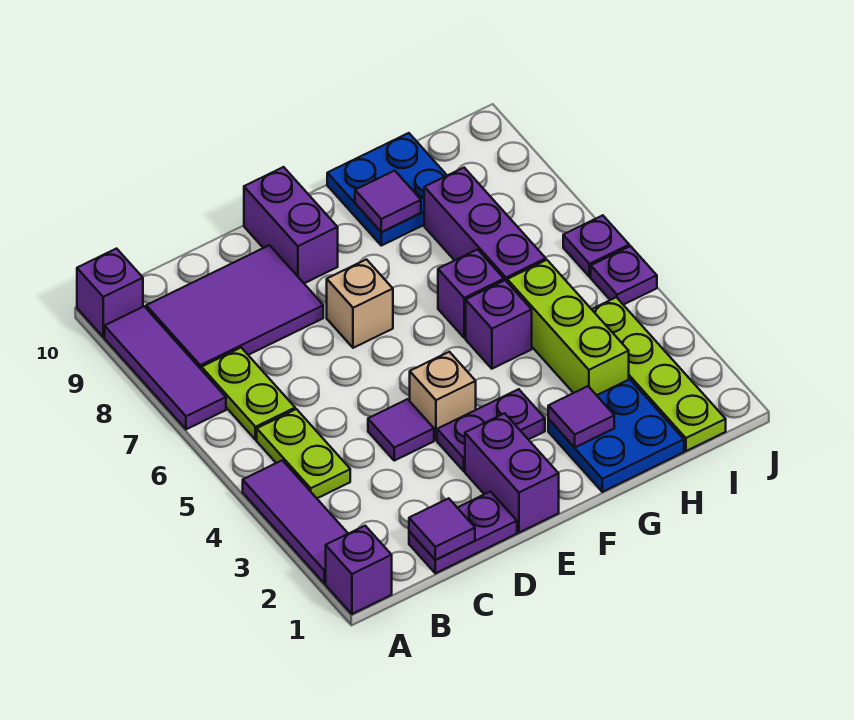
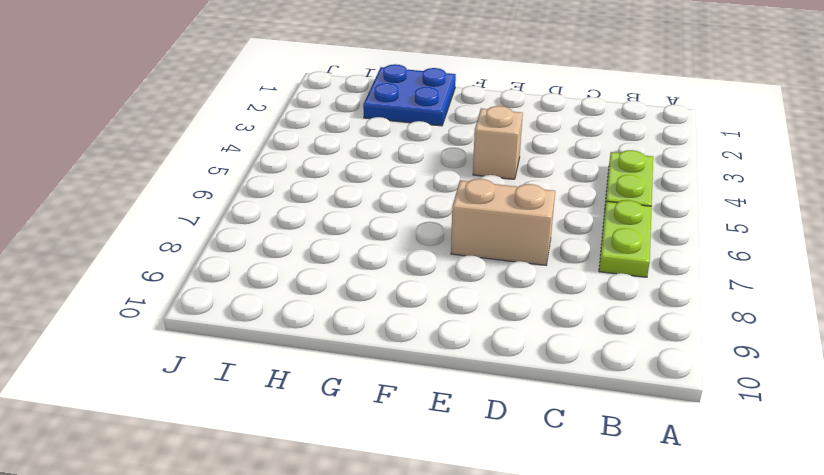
tan brick D7:E7 level 1 -> tan brick E7 level 1
none -> purple brick A1 level 1
none -> purple tile A2:A4 level 1
none -> purple tile A7:A9 level 1

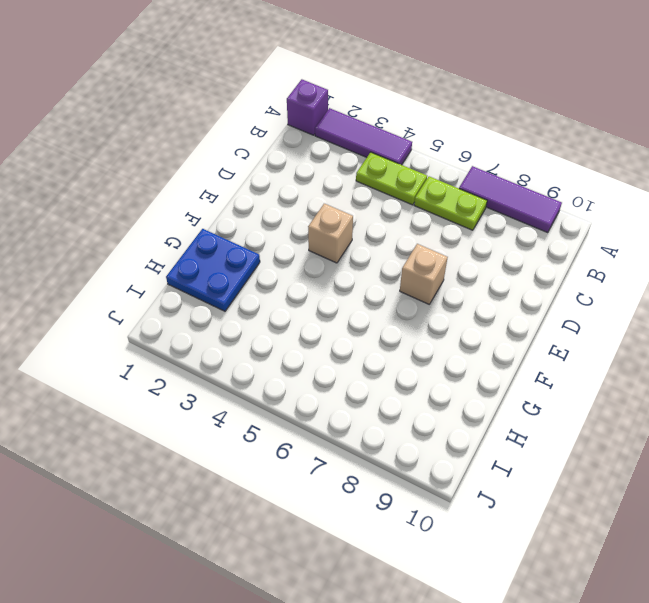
none -> purple brick A10 level 1
none -> purple tile B8:D9 level 1
none -> purple plate C1:D1 level 1

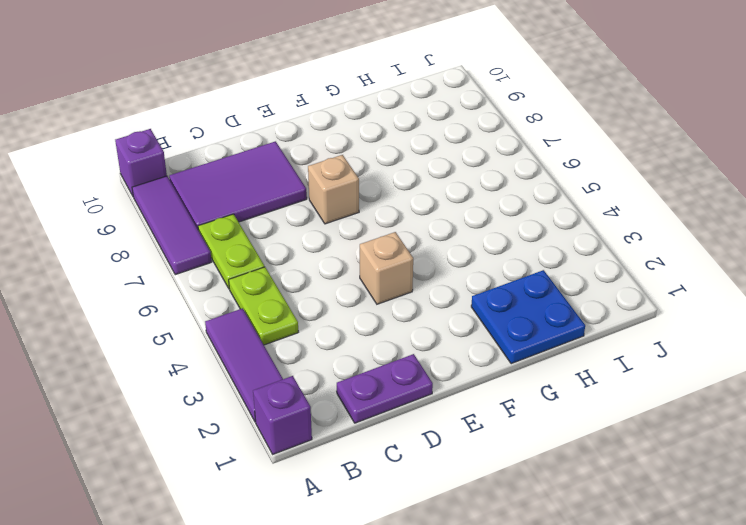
none -> purple tile D4 level 1
none -> purple brick E1:E2 level 1
none -> purple plate E3:F3 level 1

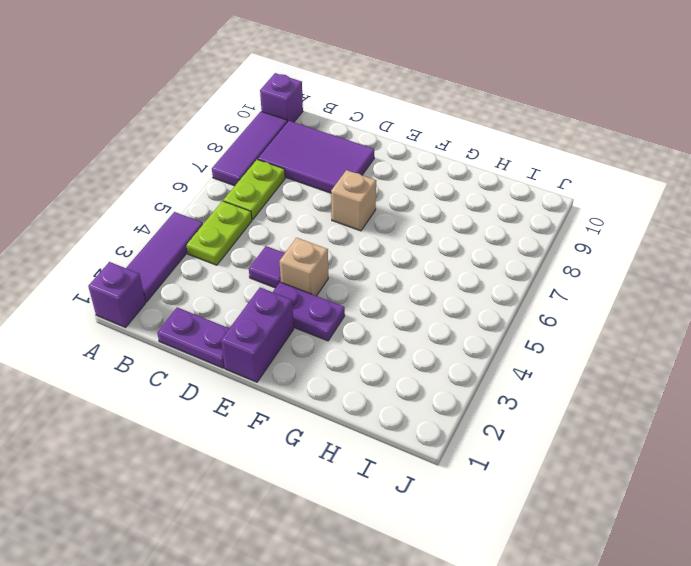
none -> purple brick E9:E10 level 1
none -> blue plate G1:H2 level 1
none -> purple brick G5 level 1

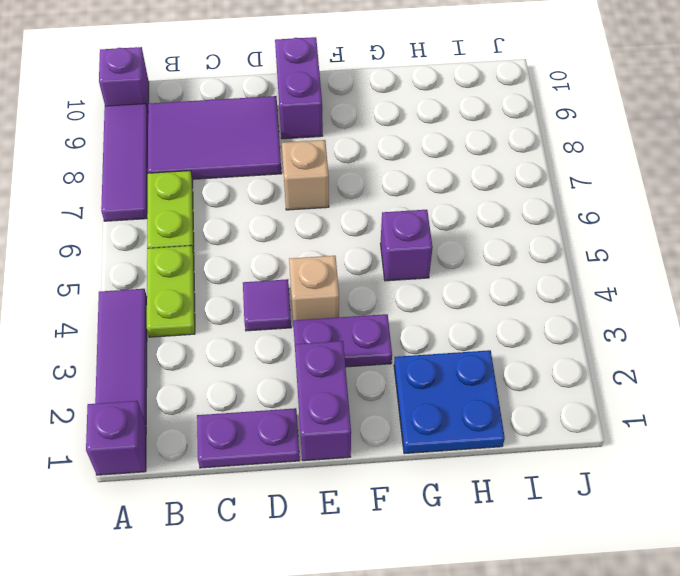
none -> purple brick G6 level 1
none -> blue plate G9:H10 level 1
none -> lime brick H3:H5 level 1

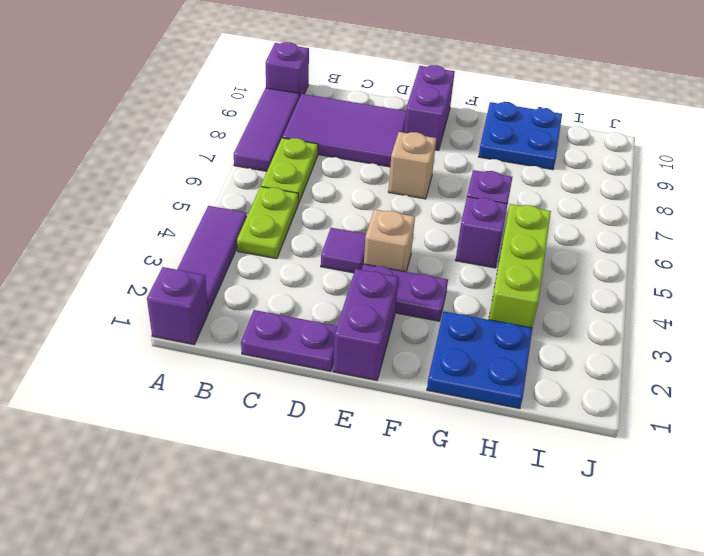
none -> purple brick H6:H8 level 1
none -> lime plate I1:I4 level 1
none -> purple plate J5 level 1

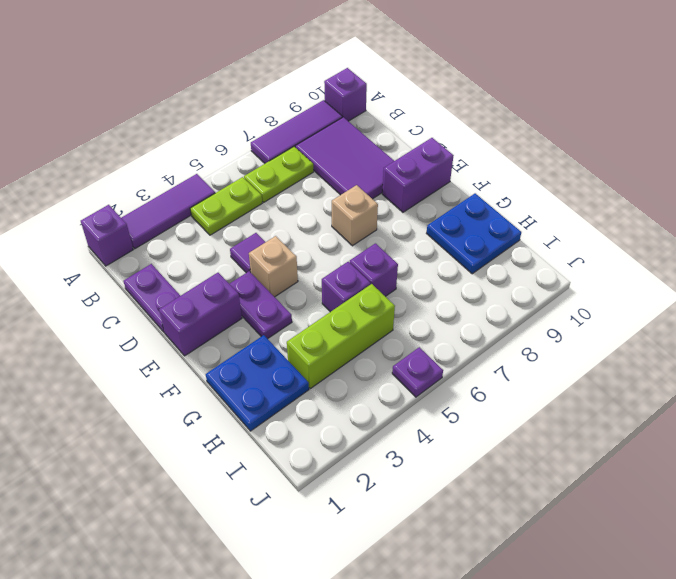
none -> purple brick H6:H8 level 1
none -> lime plate I1:I4 level 1
none -> purple plate J6 level 1

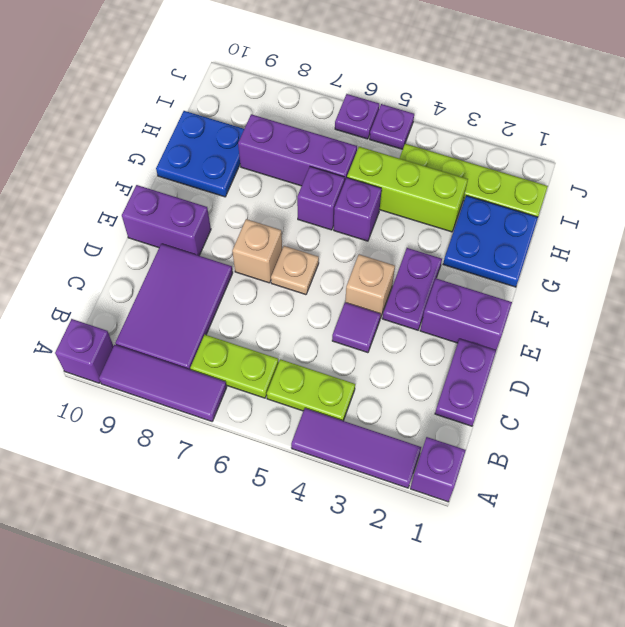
tan plate E6 level 1 -> none
none -> purple tile C1 level 2
none -> purple tile G2 level 2
none -> purple tile G9 level 2

